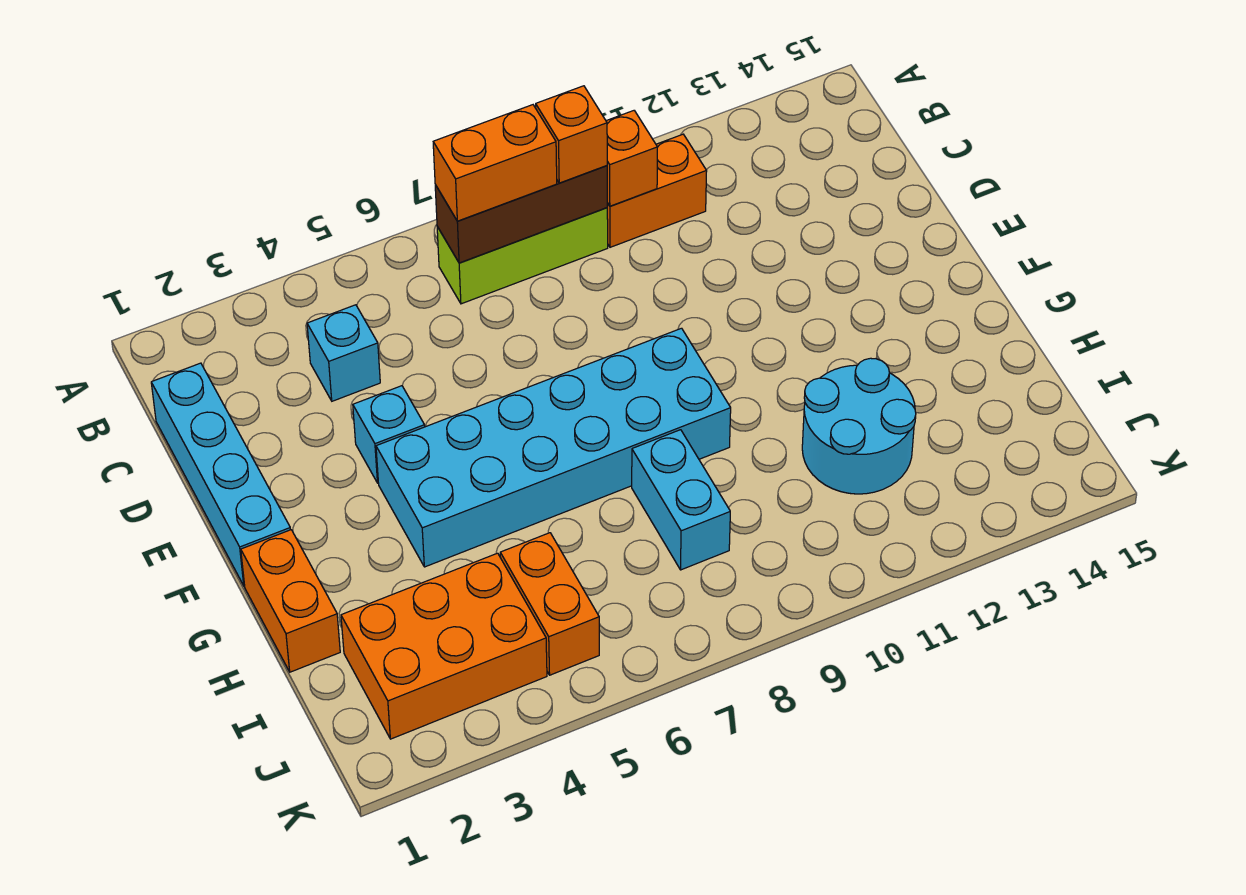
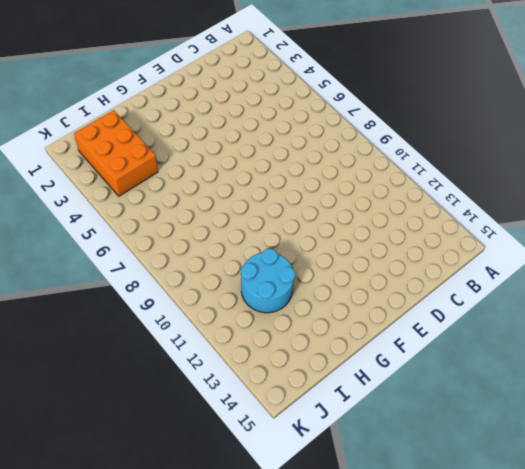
none -> lime brick B7:B9 level 1
none -> orange brick B10:B11 level 1
none -> cyan brick C1:F1 level 1

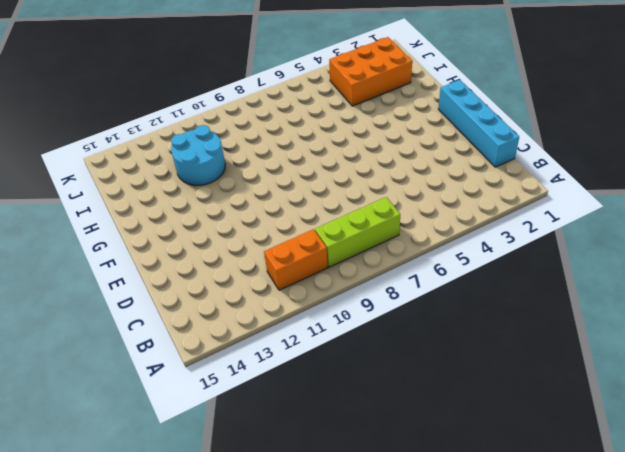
none -> cyan brick C4 level 1
none -> cyan brick E4 level 1
none -> cyan brick F4:G9 level 1

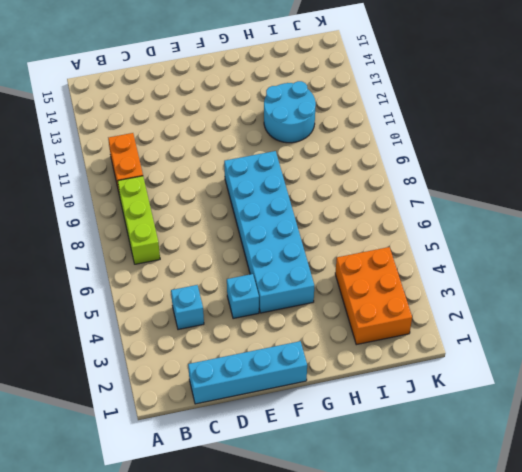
none -> orange brick G1:H1 level 1
none -> cyan brick H8:I8 level 1
none -> orange brick I5:J5 level 1

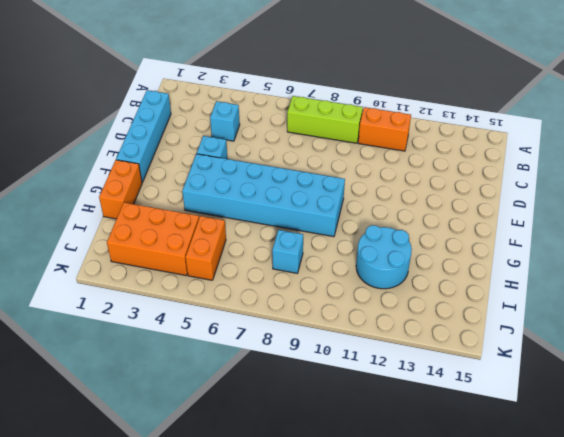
cyan brick I8 level 1 -> cyan brick H8:I8 level 1
none -> brown brick B7:B9 level 2
none -> orange brick B10 level 2
none -> orange brick B7:B8 level 3

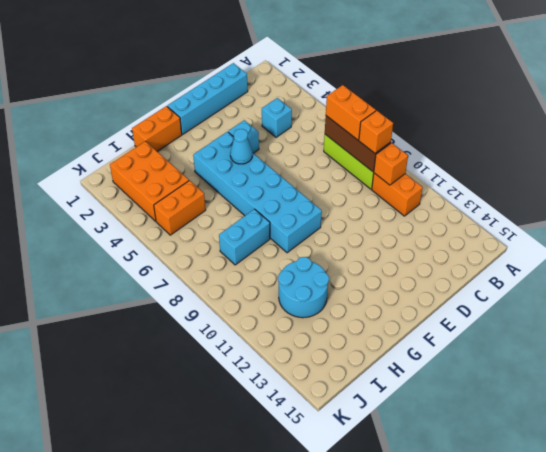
cyan cone F5 level 2 -> none

